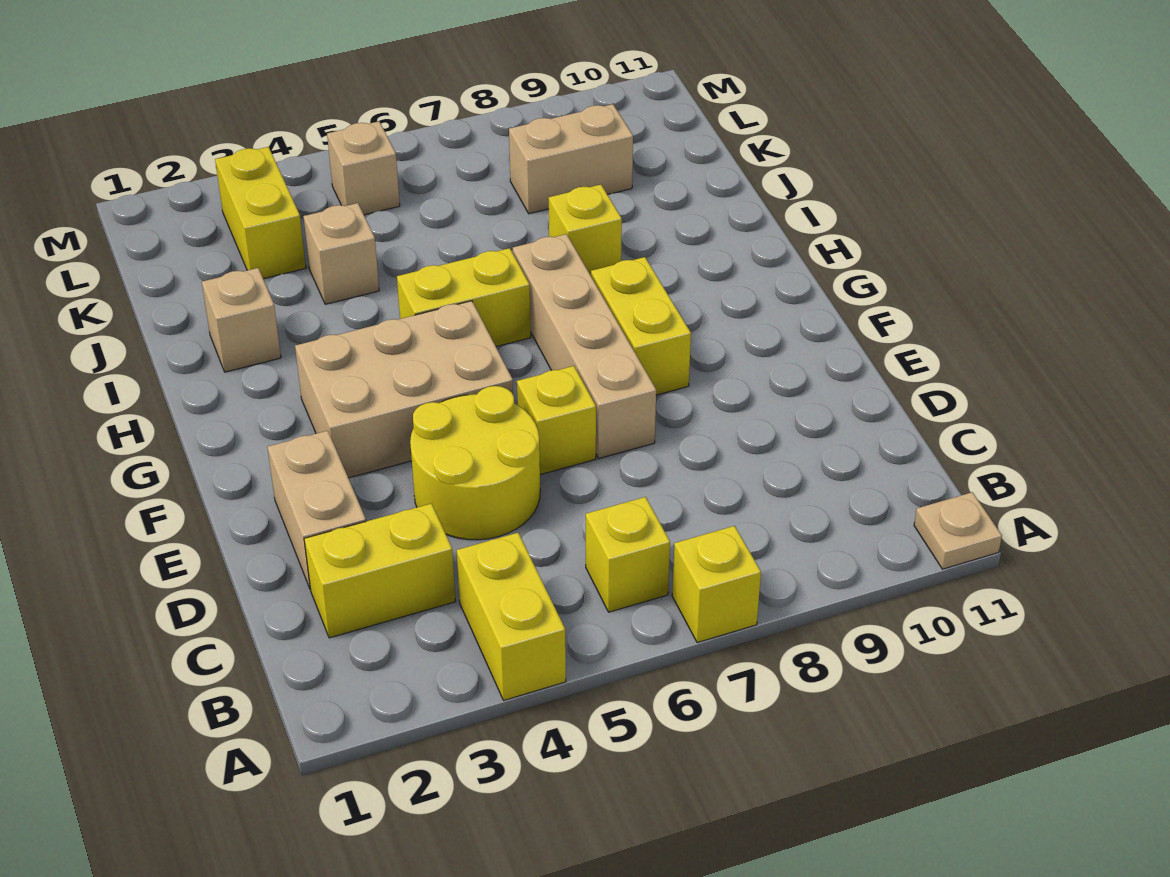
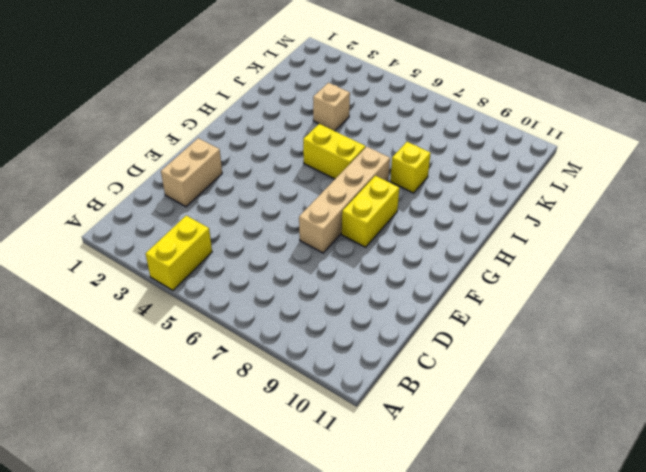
none -> yellow brick A7 level 1
none -> tan plate A11 level 1
none -> yellow brick B6 level 1

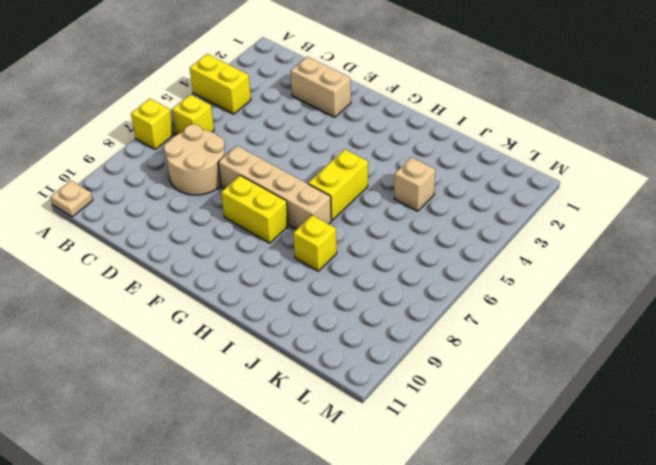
tan round brick C7:D8 level 1 -> none
none -> yellow brick C2:C3 level 1
none -> yellow round brick D4:E5 level 1
none -> yellow brick E6 level 1

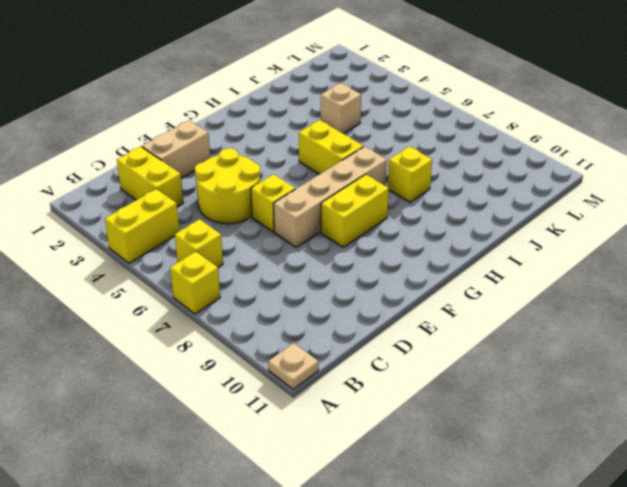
none -> tan brick F3:G5 level 1
none -> tan brick I2 level 1
none -> yellow brick K3:L3 level 1

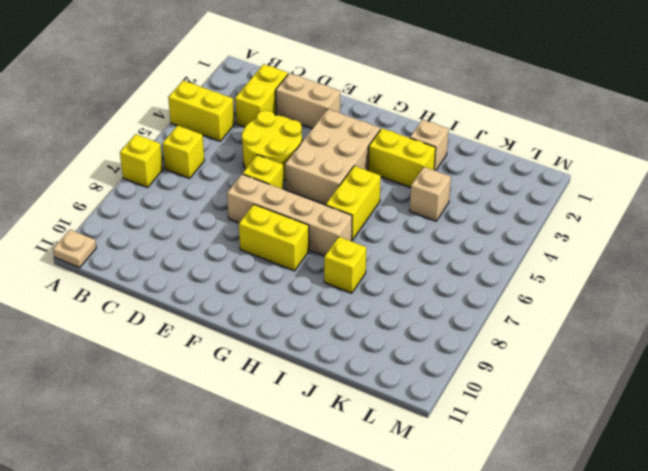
yellow brick H3:I3 level 1 -> yellow brick K3:L3 level 1
none -> tan brick K8:K9 level 1
none -> tan brick L5 level 1

